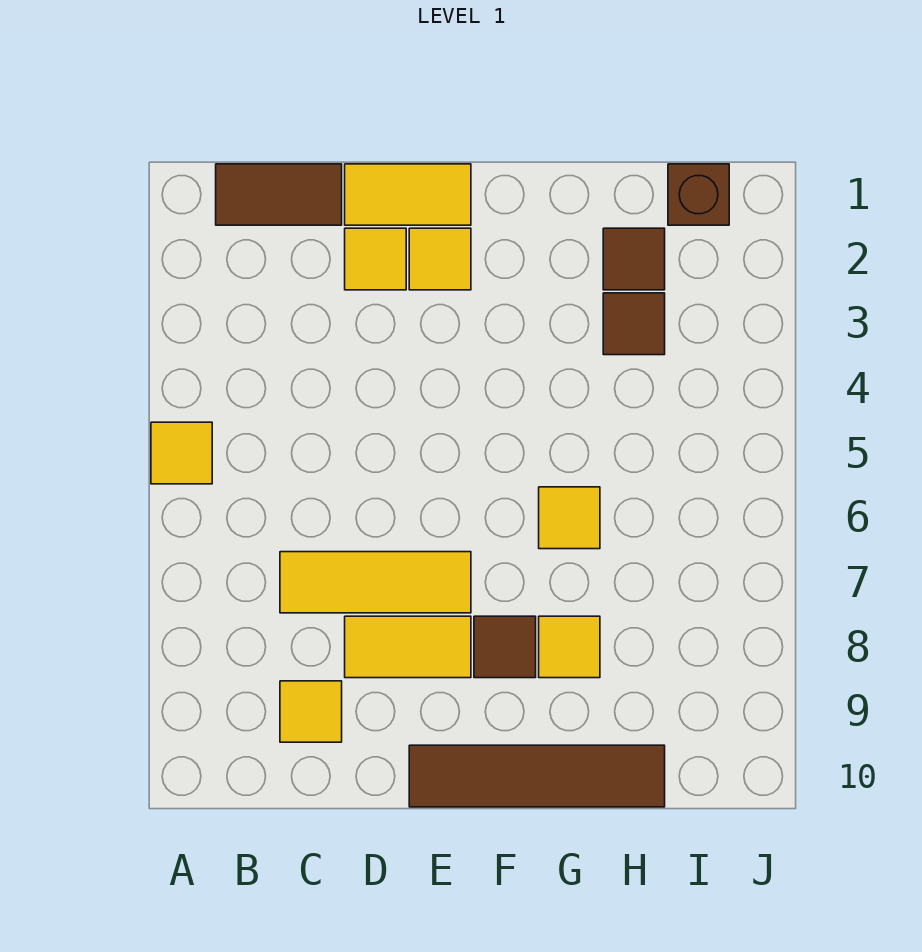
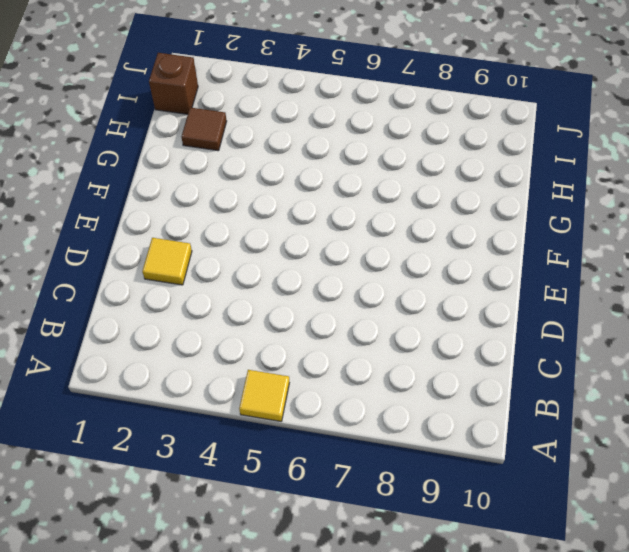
none -> brown tile B1:C1 level 1
none -> yellow tile C7:E7 level 1
none -> yellow tile C9 level 1

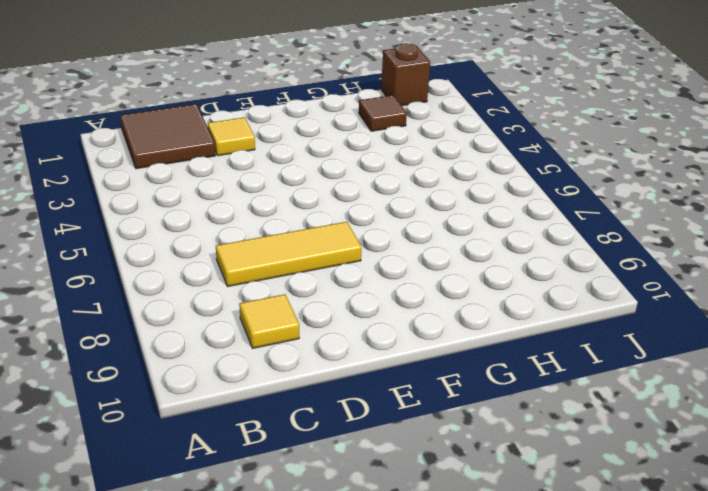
brown tile B1:C2 level 1 -> brown tile B1:C1 level 1
none -> yellow tile A5 level 1
none -> yellow tile D1:E1 level 1
none -> yellow tile D8:E8 level 1

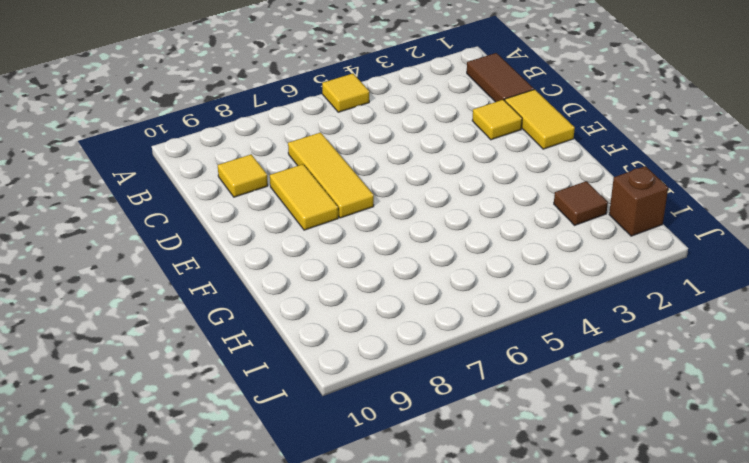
none -> yellow tile E2 level 1
none -> brown tile E10:H10 level 1
none -> brown tile F8 level 1

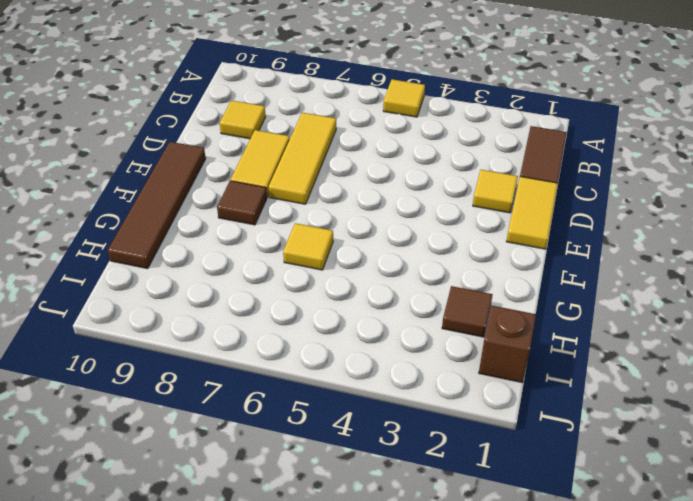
none -> yellow tile E2 level 1
none -> yellow tile G8 level 1
none -> brown tile H3 level 1

